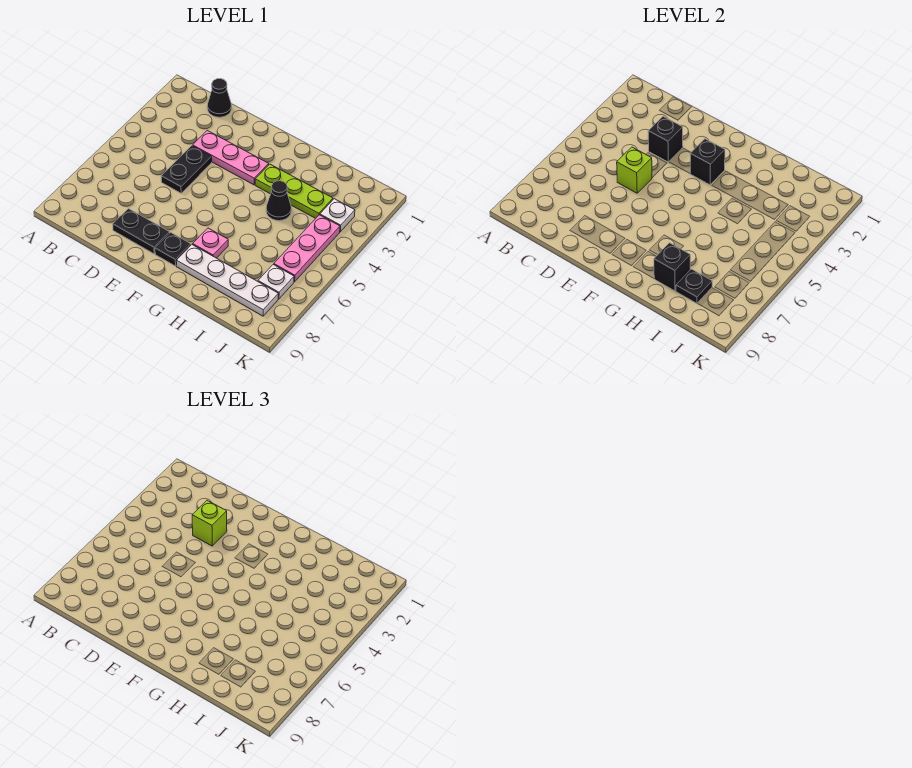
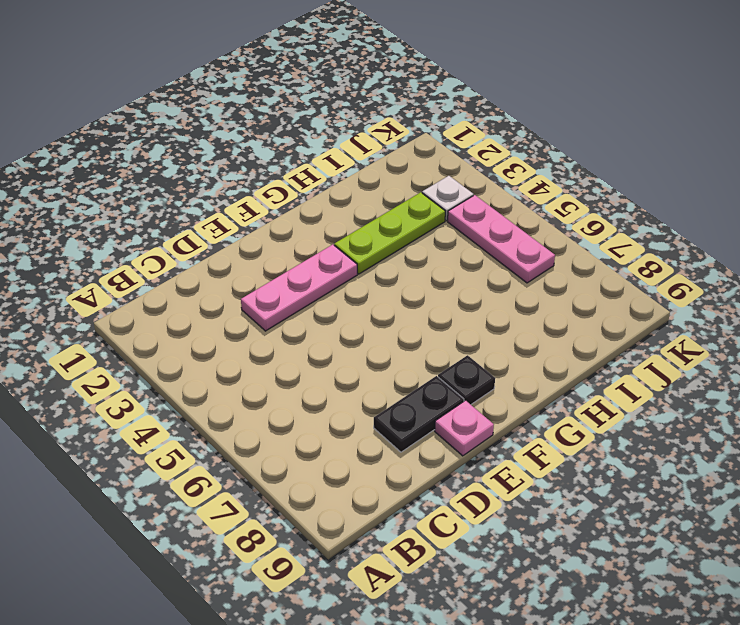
pink plate E9 level 1 -> pink plate G7 level 1
none -> black cone C1 level 1
none -> black plate D4:D5 level 1
none -> white plate G8:J8 level 1

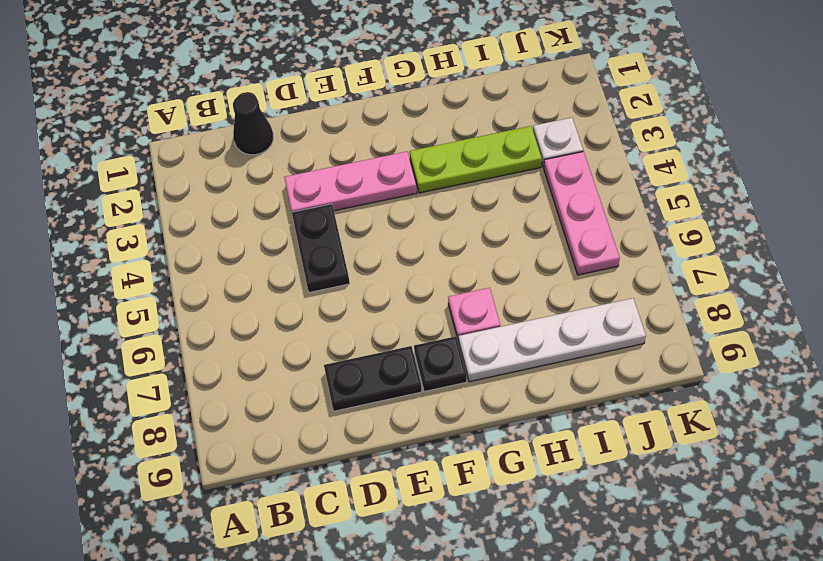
none -> black cone H4 level 1
none -> white plate J7 level 1
none -> black brick D3 level 2

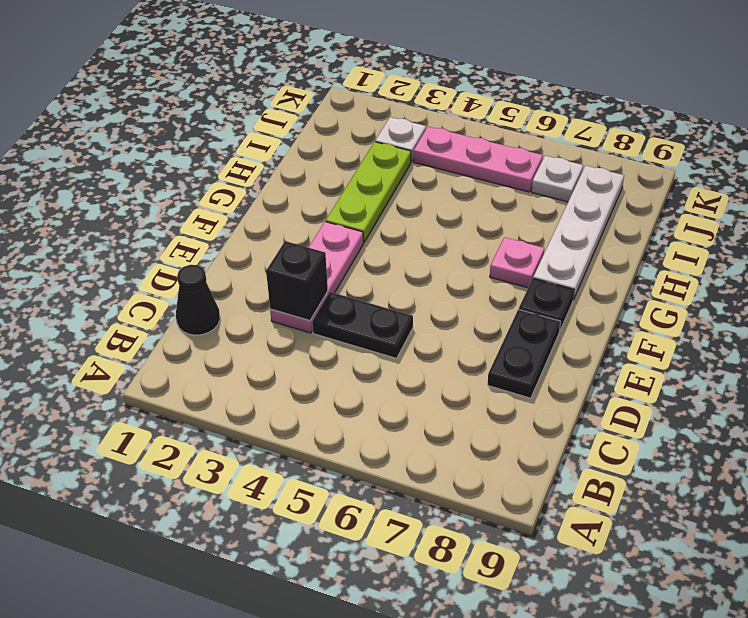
none -> black cone H4 level 1
none -> lime brick D5 level 2
none -> black brick F3 level 2

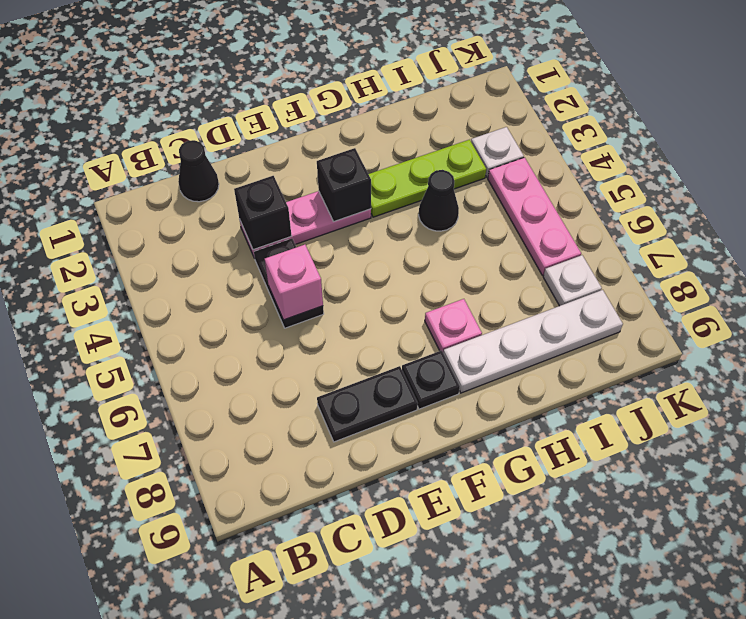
pink brick D5 level 2 -> lime brick D5 level 2
none -> black brick H8 level 2
none -> black plate I8 level 2
none -> lime brick D3 level 3

